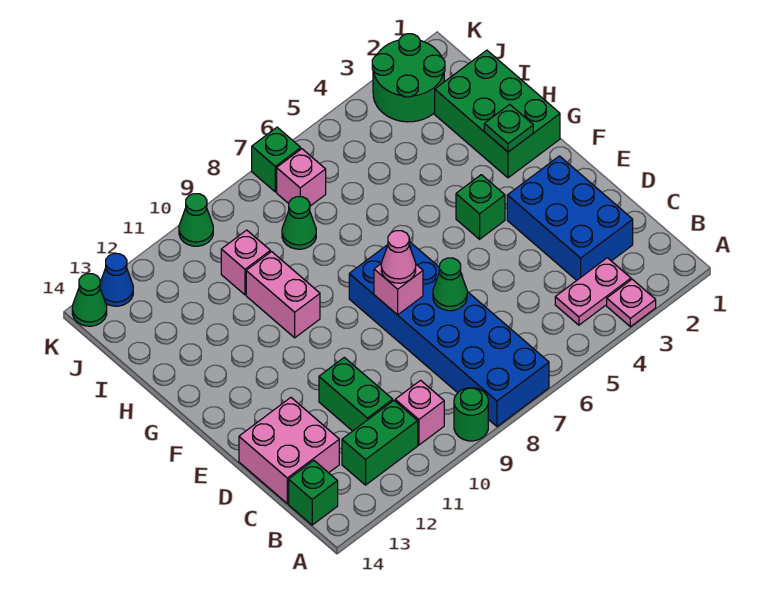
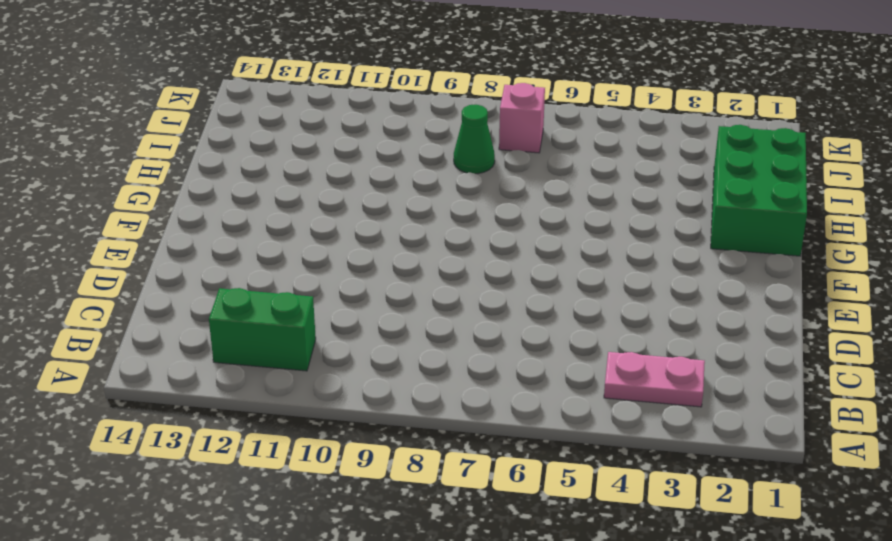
none -> pink plate A3 level 1
none -> blue brick A7:F8 level 1
none -> green round brick A9 level 1

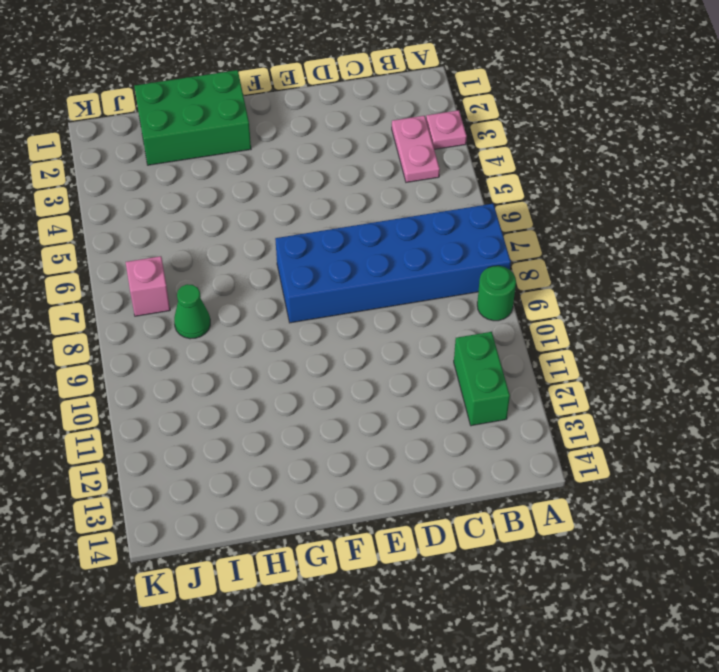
none -> pink brick B10 level 1
none -> green brick B14 level 1
none -> blue brick C2:E3 level 1

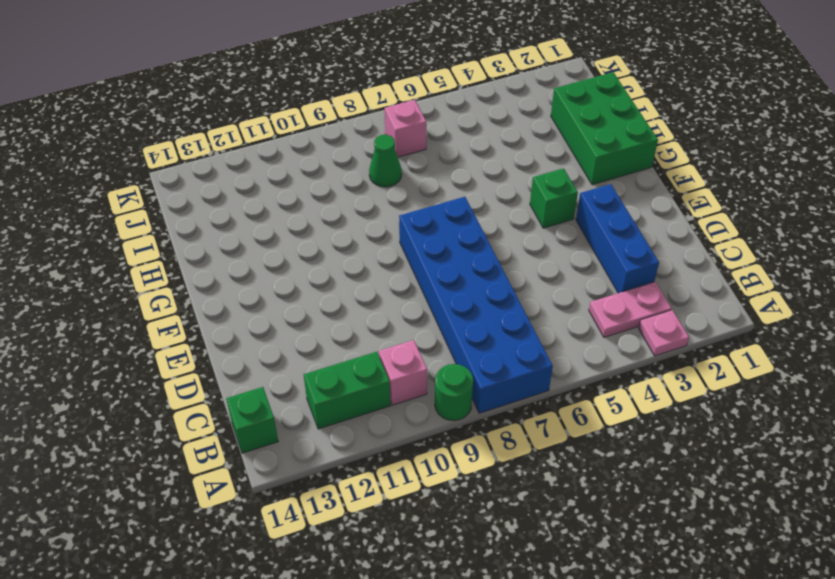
blue brick C3:E3 level 1 -> blue brick C2:E3 level 1
none -> green brick C11:D11 level 1
none -> pink brick C13:D14 level 1
none -> pink brick G10:H10 level 1

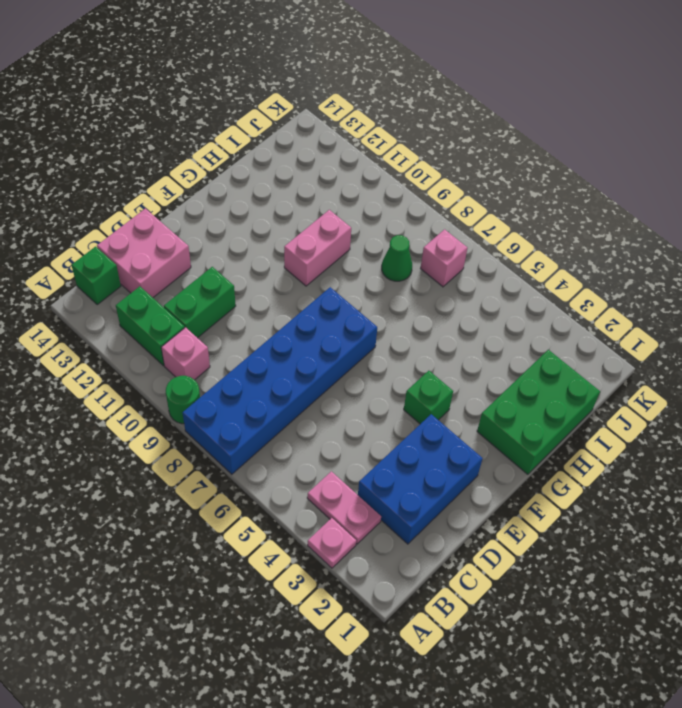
none -> pink brick I10 level 1
none -> green round brick J2:K3 level 1
none -> green brick K7 level 1

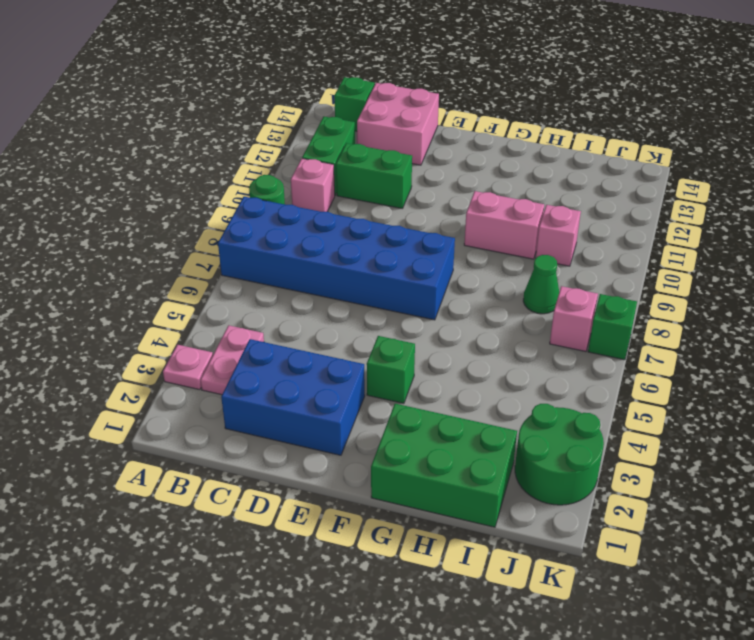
none -> green cone K10 level 1
none -> blue cone K13 level 1
none -> green cone K14 level 1

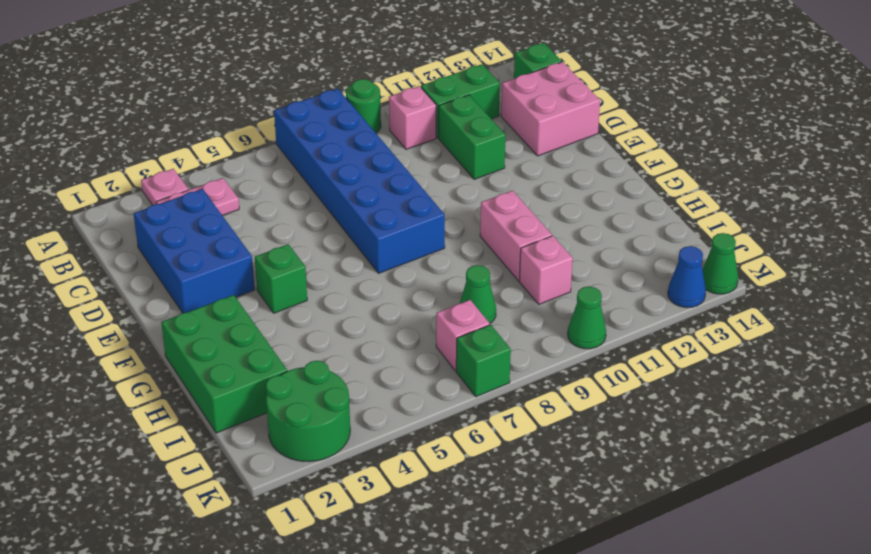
none -> green cone D7 level 2
none -> pink brick E8 level 2
none -> green plate G2 level 2

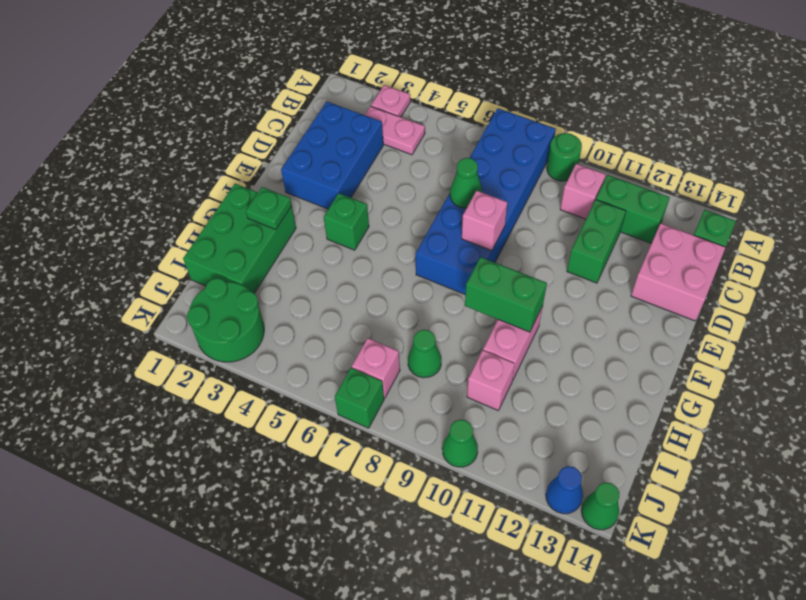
green brick G9:G10 level 2 -> none
none -> pink cone E8 level 3

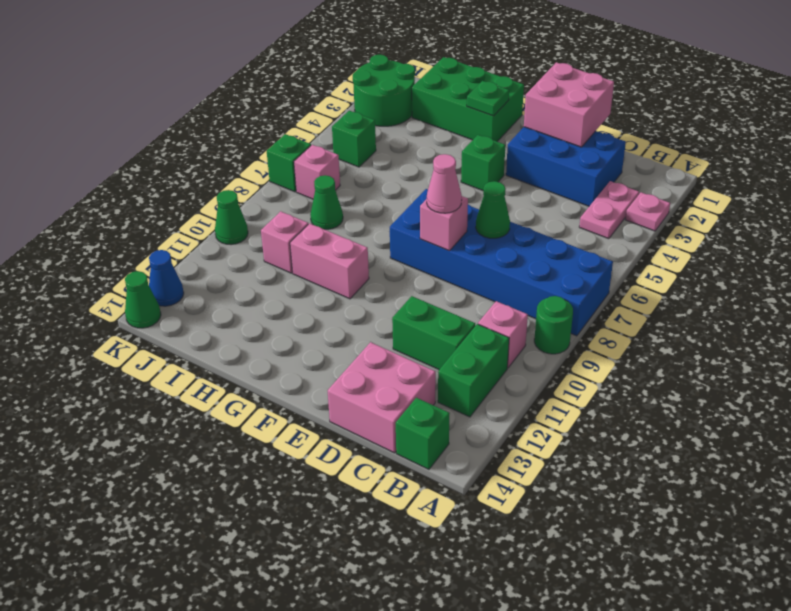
pink brick D1:E2 level 2 -> none
green brick J5 level 1 -> none

